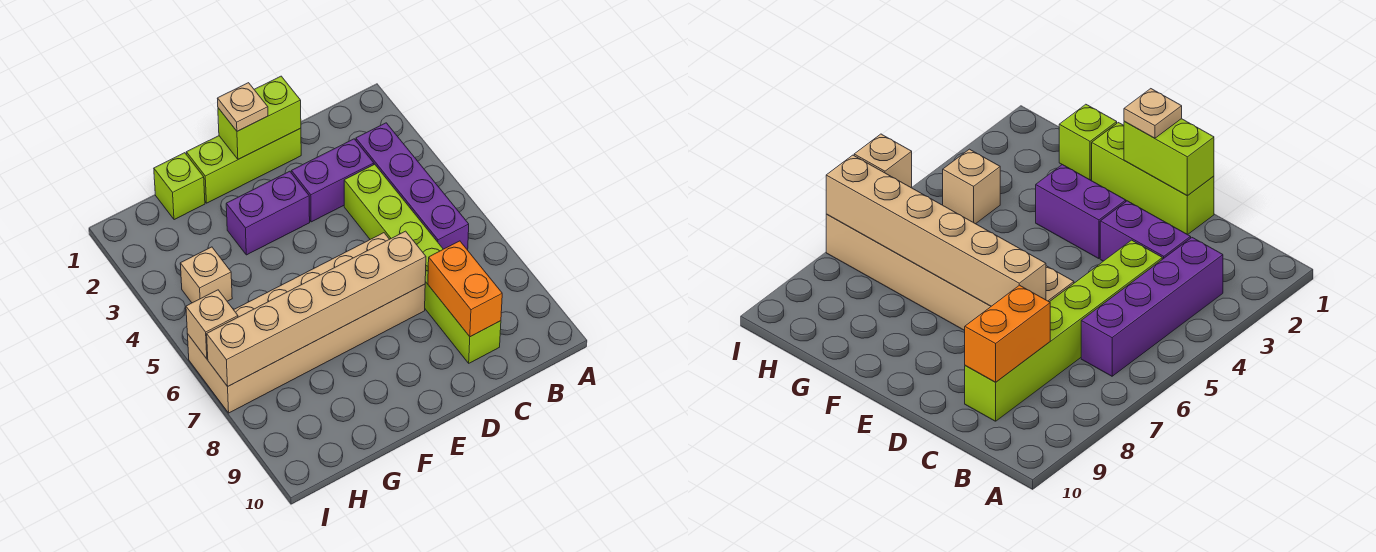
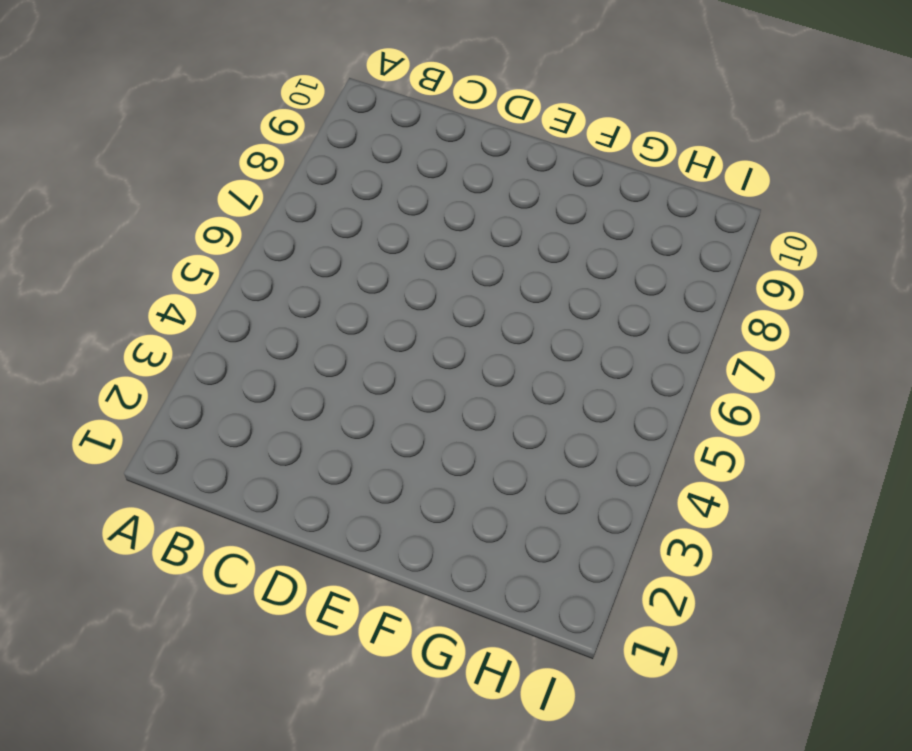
none -> purple brick B3:B6 level 1
none -> purple brick C3:D3 level 1
none -> lime brick C4:C9 level 1

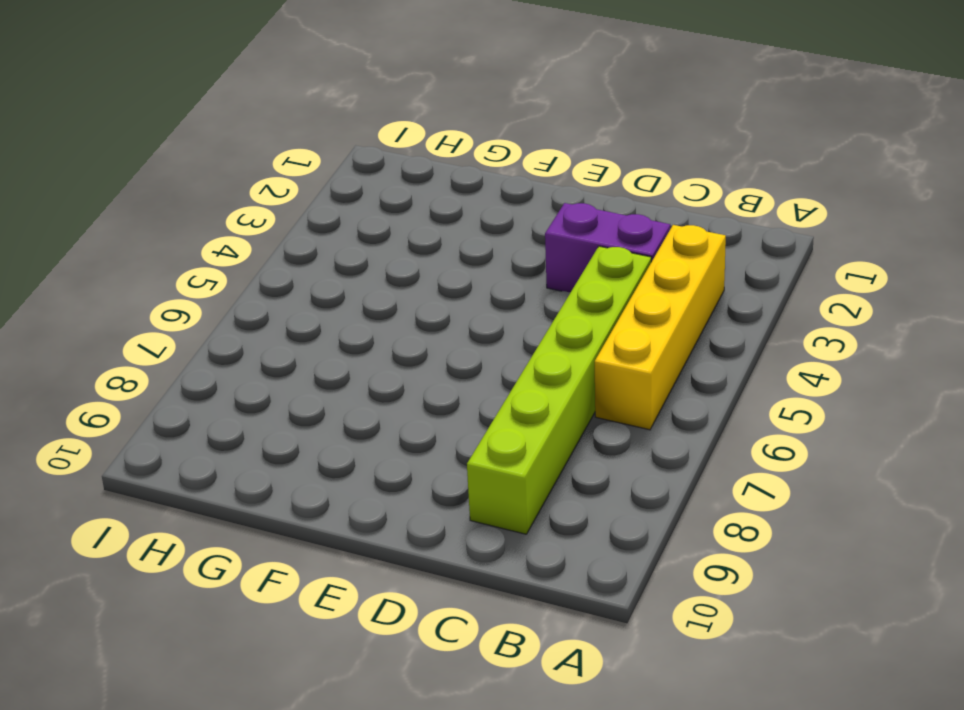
yellow brick B3:B6 level 1 -> purple brick B3:B6 level 1
none -> lime brick D1:F1 level 1
none -> tan brick D6:I7 level 1
none -> purple brick E3:F3 level 1

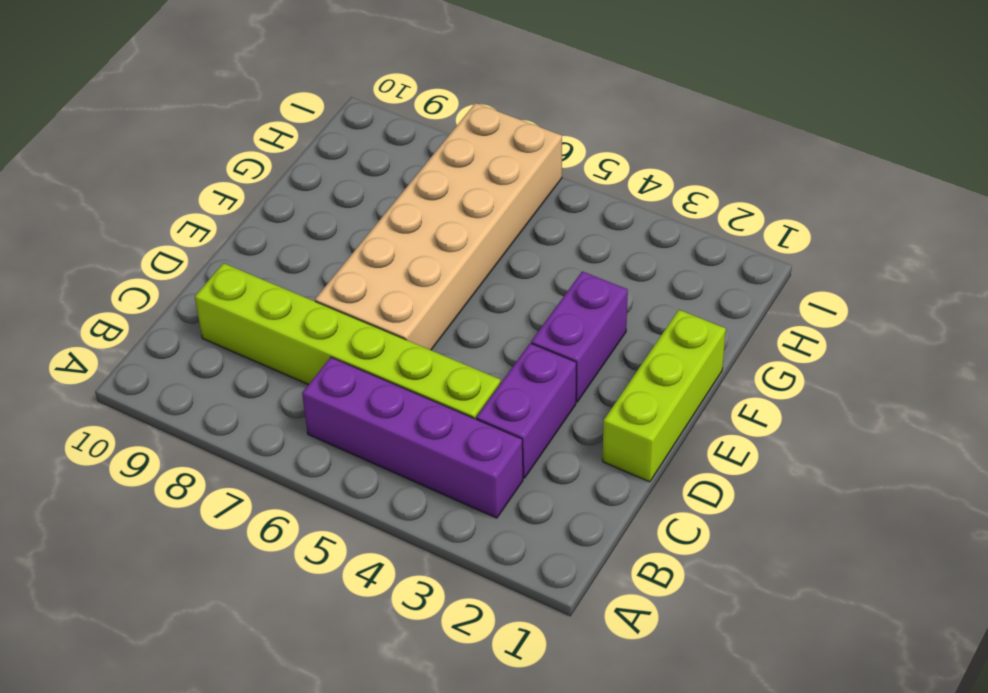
none -> lime brick G1 level 1
none -> tan brick H4 level 1
none -> orange brick C8:C9 level 2

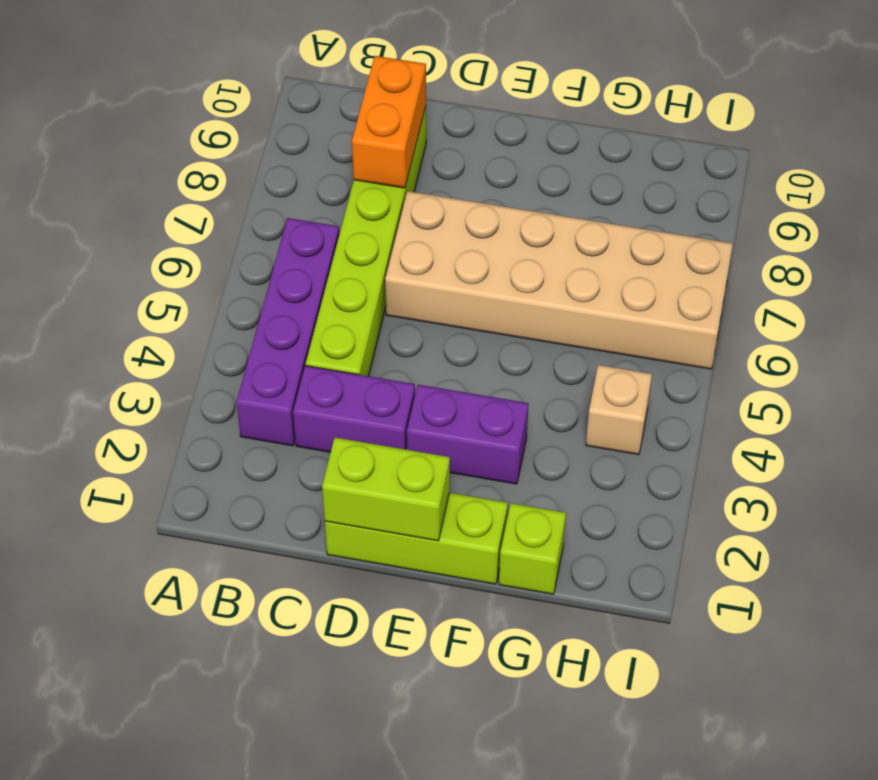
none -> tan brick D7:I7 level 2
none -> tan brick I6 level 2
none -> tan plate E1 level 3

